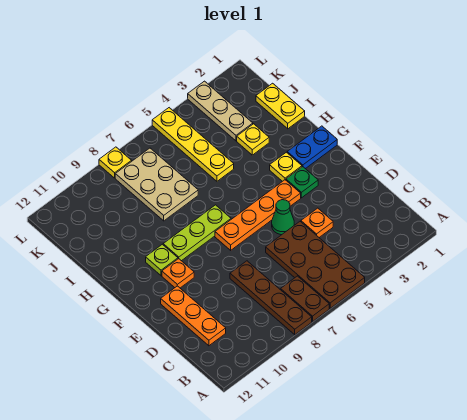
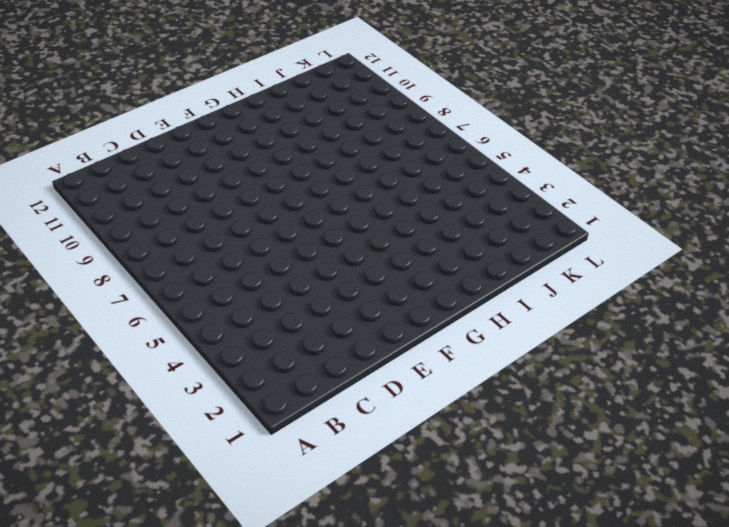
none -> brown plate A5:D6 level 1
none -> brown plate A7:B7 level 1
none -> brown plate A8:D8 level 1

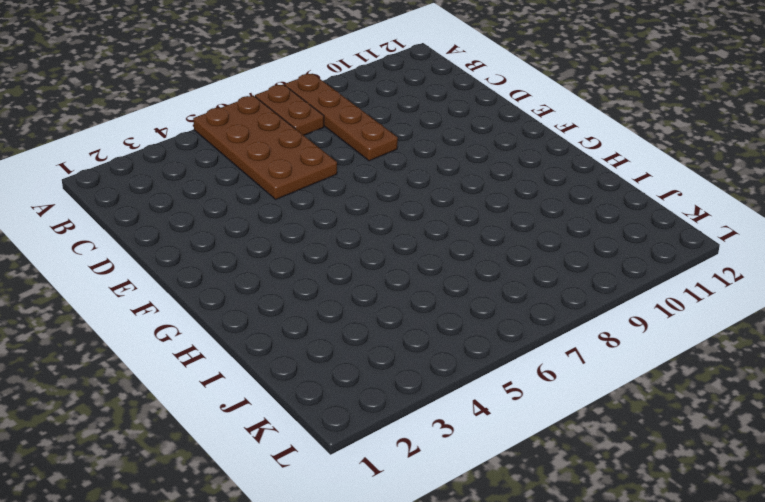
none -> orange plate C11:E11 level 1
none -> orange plate D4 level 1
none -> green cone E5 level 1

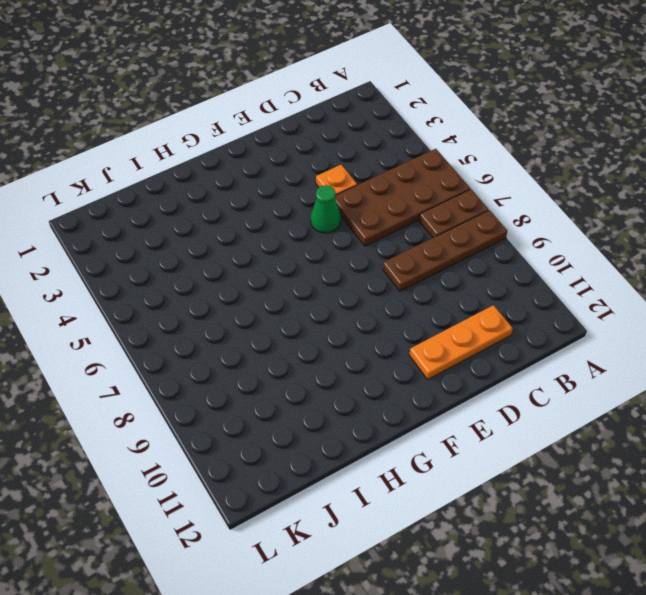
none -> green plate F3 level 1
none -> orange plate F4:F7 level 1
none -> orange plate F10 level 1

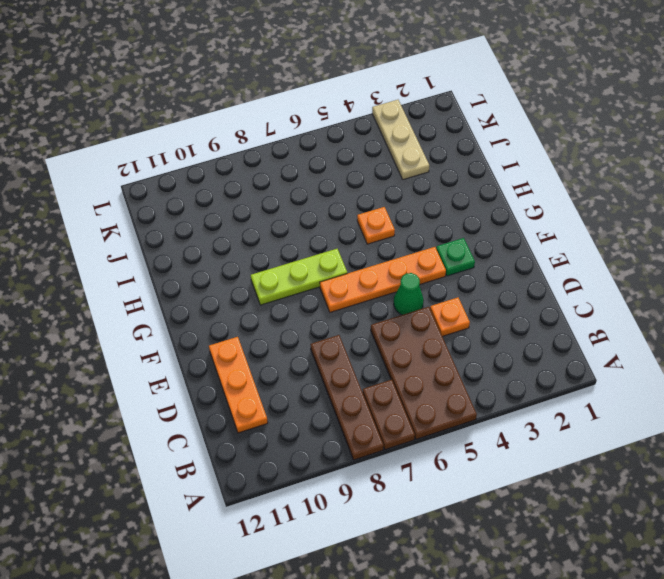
orange plate H5 level 1 -> orange plate F10 level 1
none -> blue plate G1:G2 level 1
none -> yellow plate G3 level 1
none -> lime plate G10 level 1

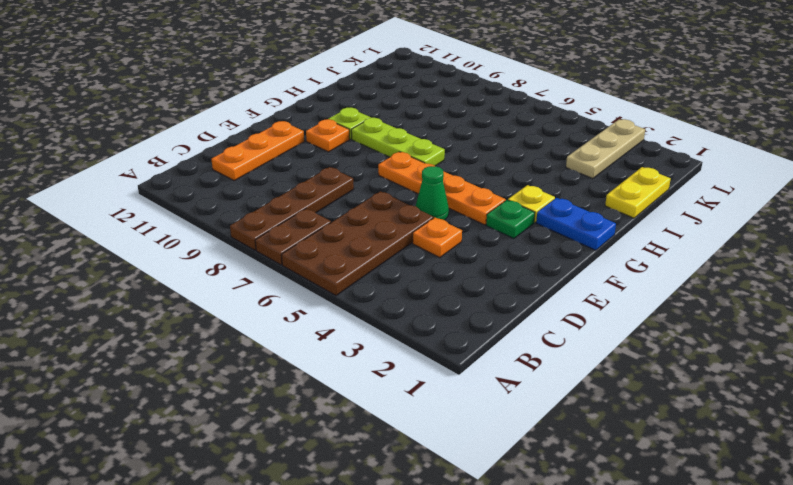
none -> yellow plate I3 level 1
none -> yellow plate I5:L5 level 1
none -> tan plate I7:K8 level 1

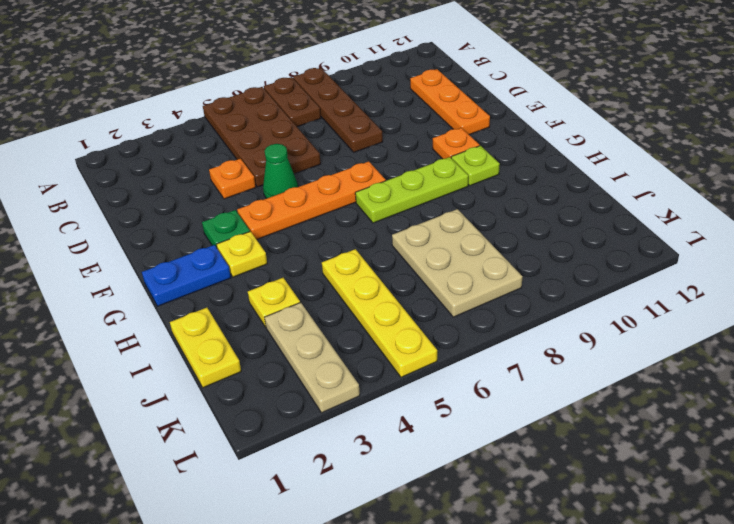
none -> yellow plate L8 level 1

